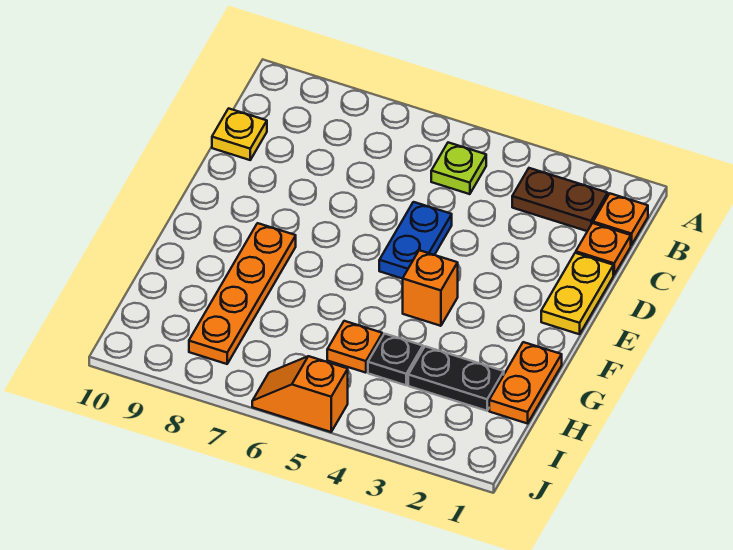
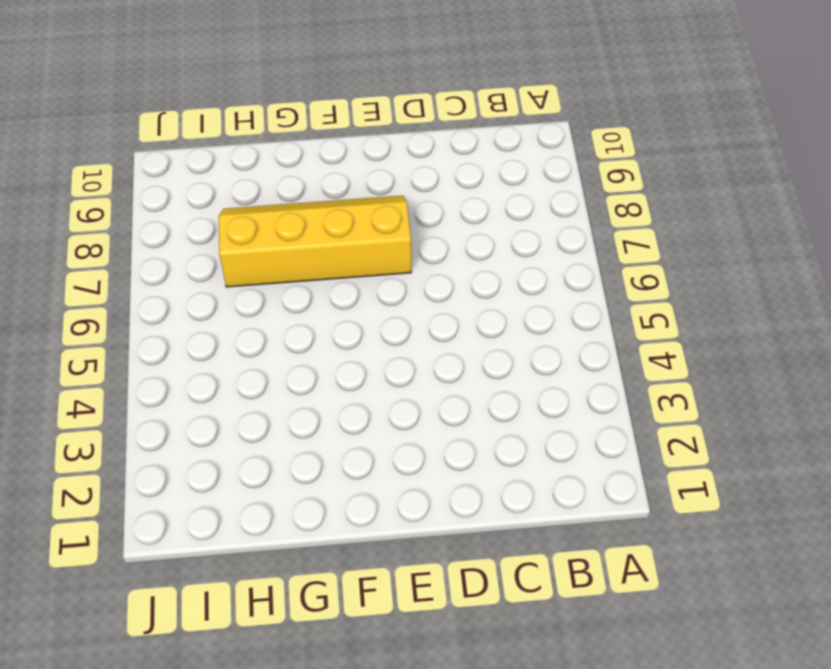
yellow slope E7:H8 level 1 top 7 -> orange plate F8:I8 level 1
none -> orange plate B1 level 1
none -> brown plate B2:B3 level 1
none -> lime plate B5 level 1

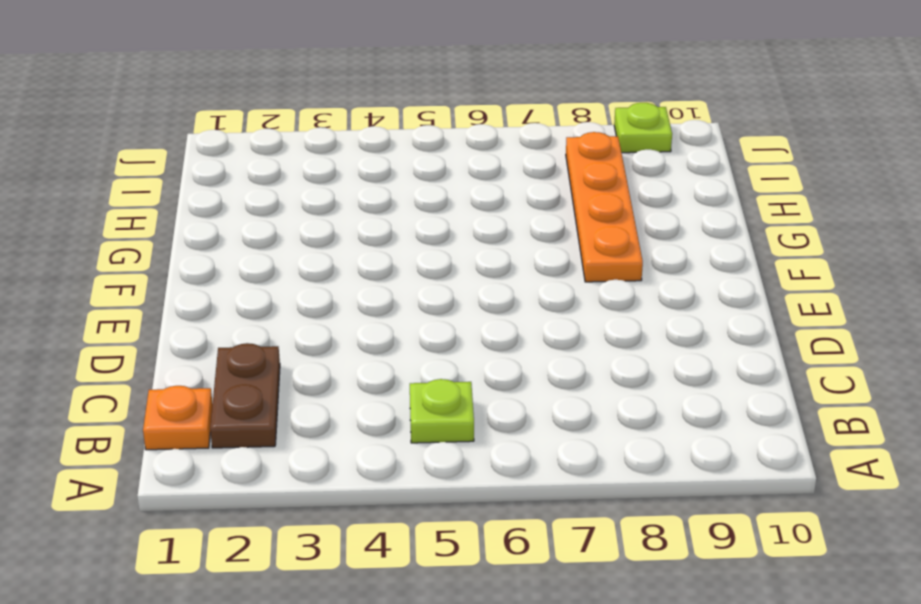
brown plate B2:C2 level 1 -> brown plate B2:B3 level 1
lime plate J9 level 1 -> none
none -> orange plate C1 level 1
none -> yellow plate C10 level 1
none -> yellow plate D1:E1 level 1

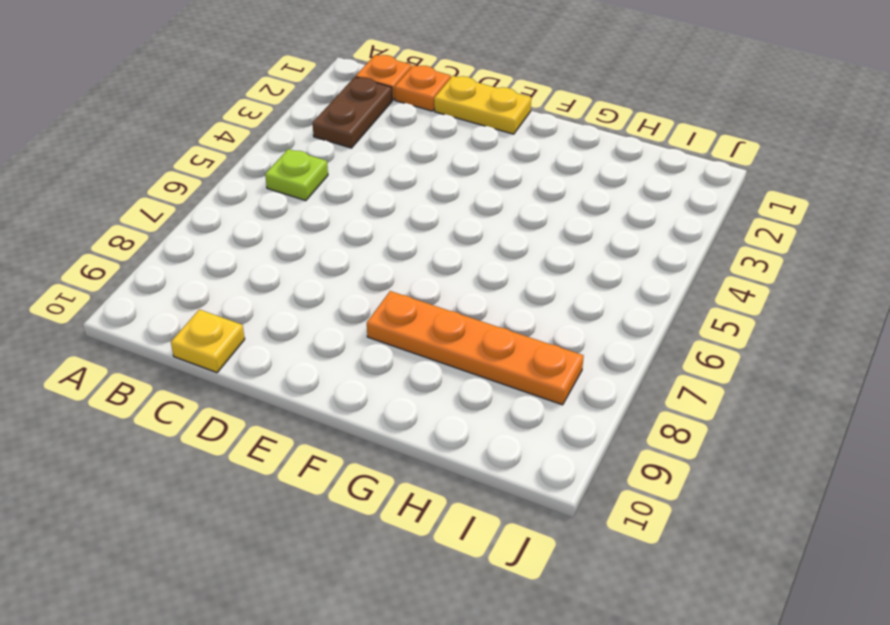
none -> blue plate D5:E5 level 1
none -> orange brick F4 level 1
none -> orange plate G1:H1 level 1

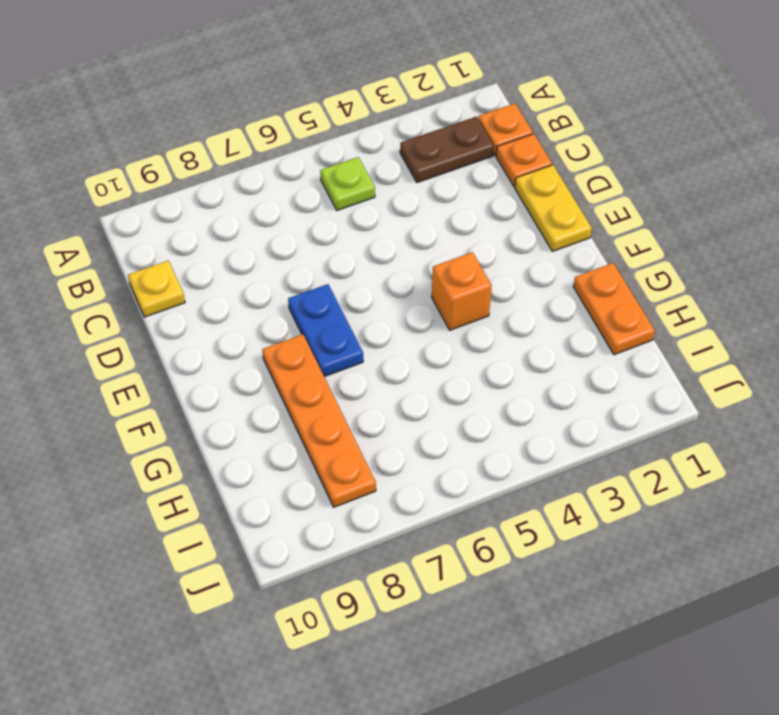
blue plate E7:F7 level 1 -> blue plate D5:E5 level 1
none -> black plate H2:H3 level 1
none -> black plate H4 level 1
none -> orange plate H5 level 1

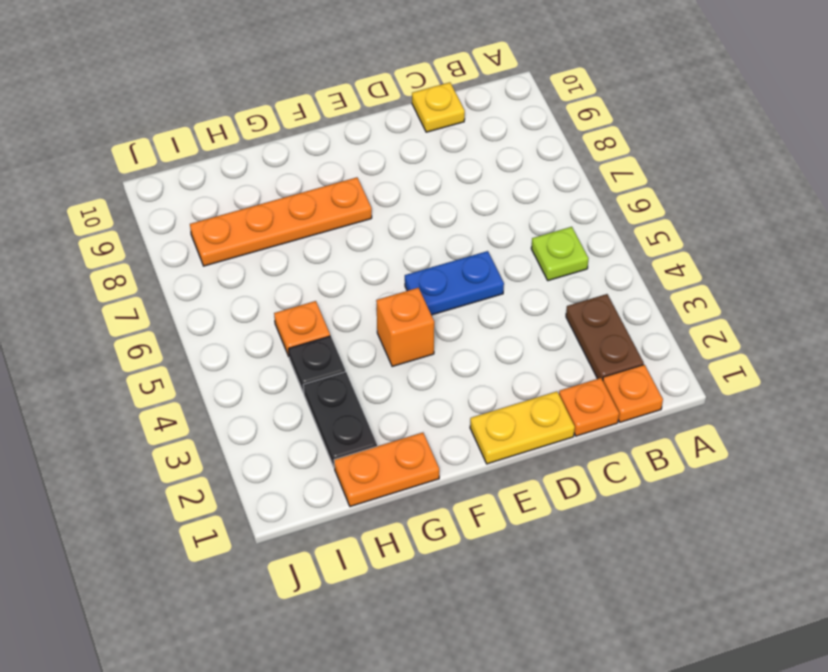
none -> orange slope J5:J6 level 1 top 5

